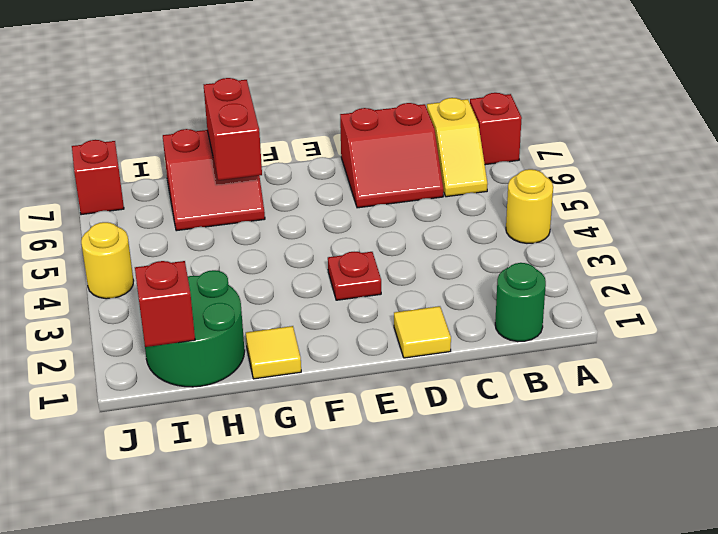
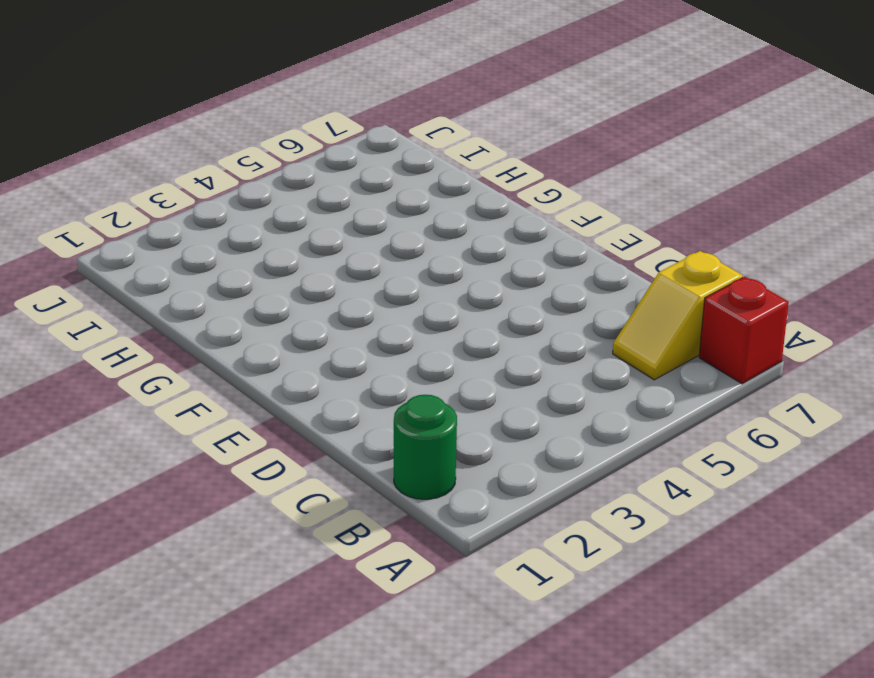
none -> yellow round brick A4 level 1
none -> red slope C6:D7 level 1 top 7
none -> yellow tile D1 level 1

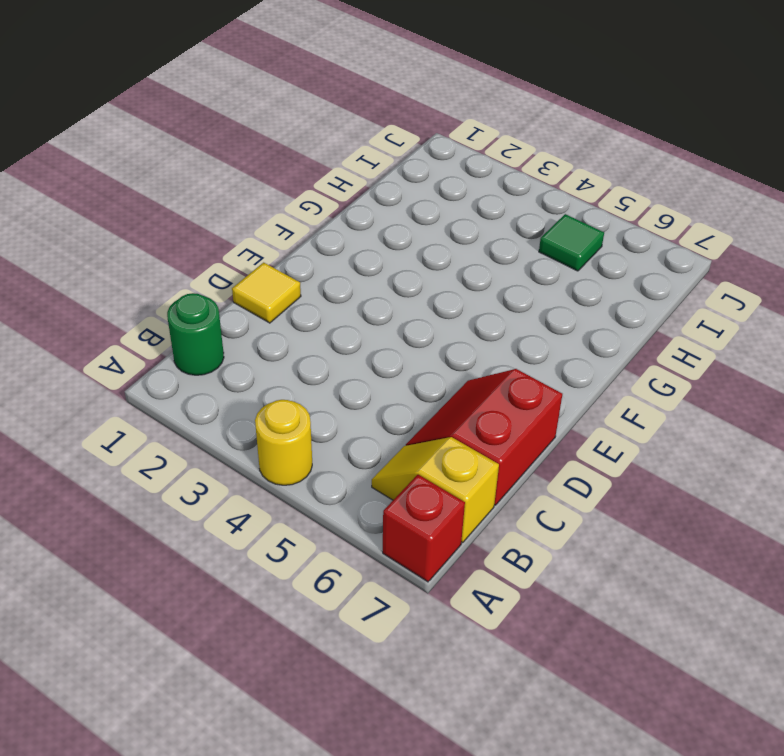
green tile I5 level 1 -> none
none -> red plate E3 level 1
none -> yellow tile G1 level 1
none -> red slope G6:H7 level 1 top 7

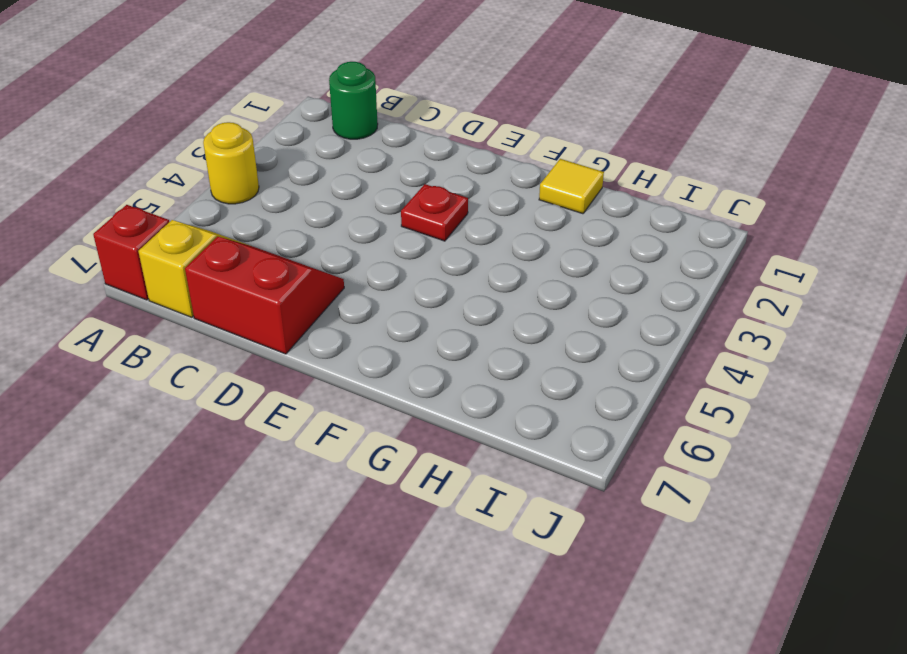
none -> yellow tile D1 level 1
none -> red slope G6:H7 level 1 top 7
none -> green round brick H1:I2 level 1

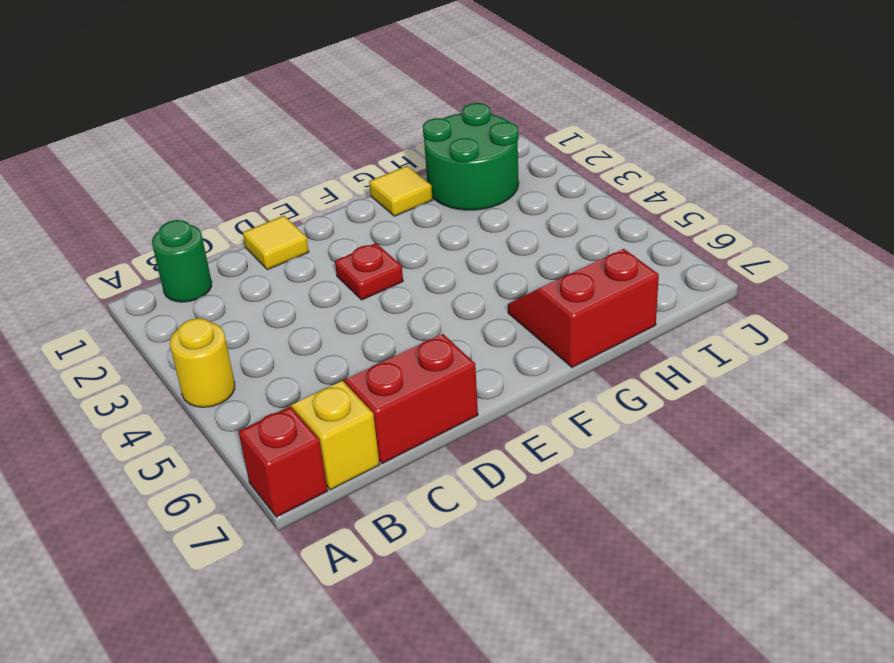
none -> yellow round brick J4 level 1
none -> red brick J7 level 1
none -> red brick G6:G7 level 2

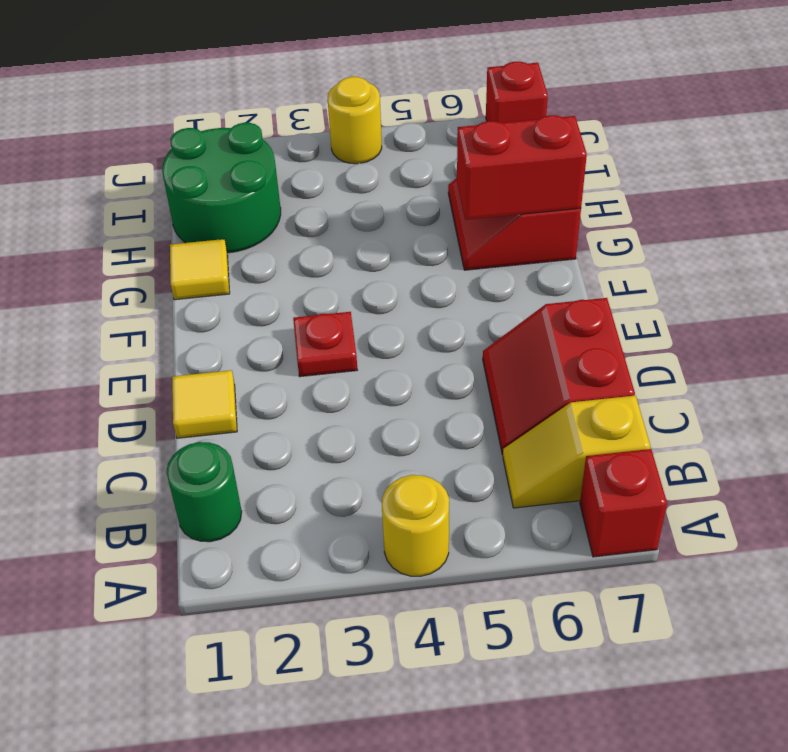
none -> red brick I1 level 2

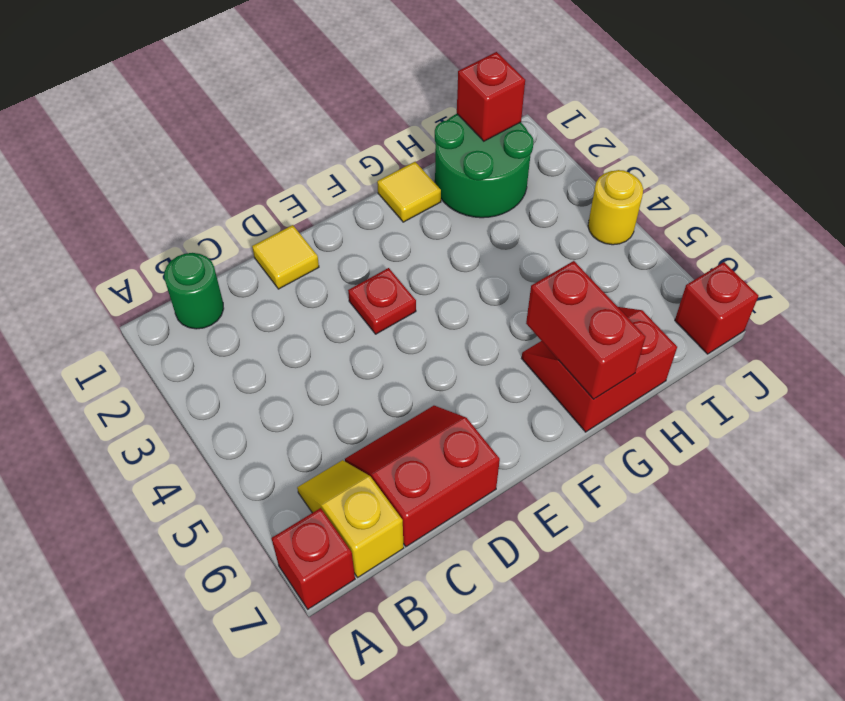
none -> yellow round brick A4 level 1

